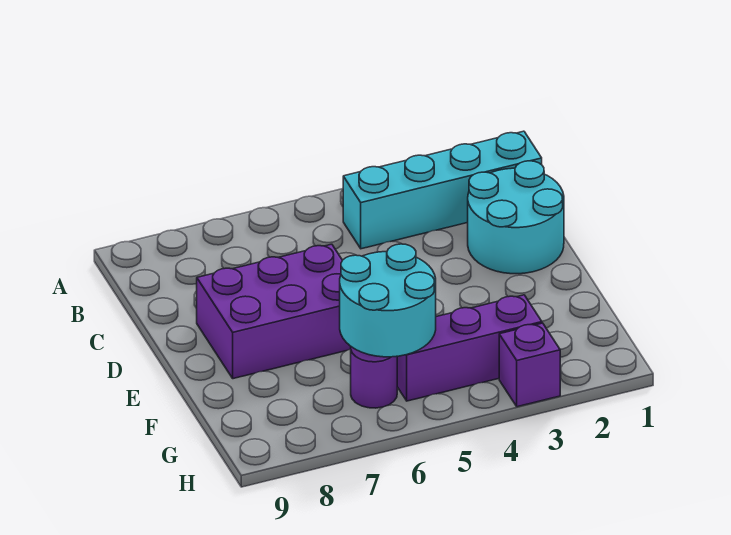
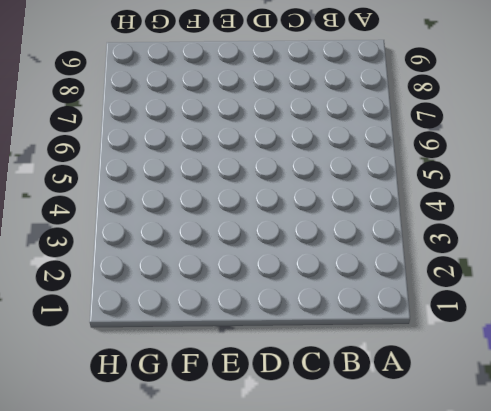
none -> cyan brick B1:B4 level 1
none -> cyan round brick C1:D2 level 1

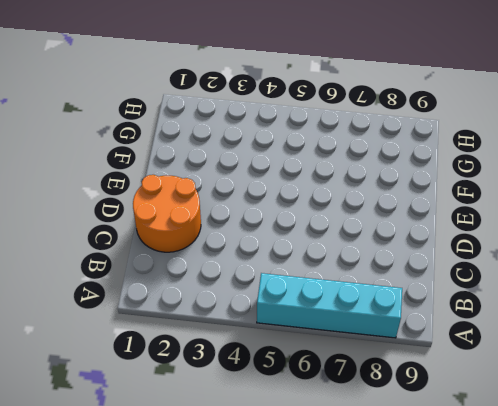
cyan brick A5:A8 level 1 -> cyan brick B1:B4 level 1
orange round brick C1:D2 level 1 -> cyan round brick C1:D2 level 1
none -> purple brick D6:E8 level 1
none -> purple brick G3:G5 level 1

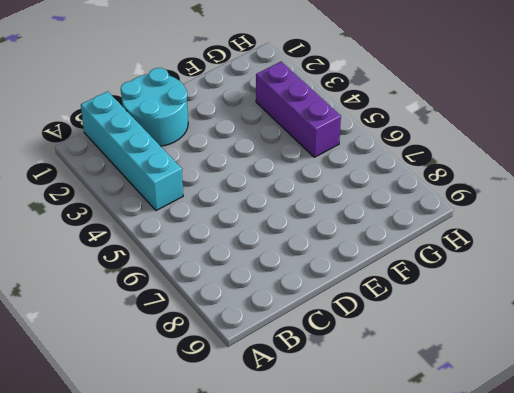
none -> purple brick D6:E8 level 1
none -> purple round brick G6 level 1

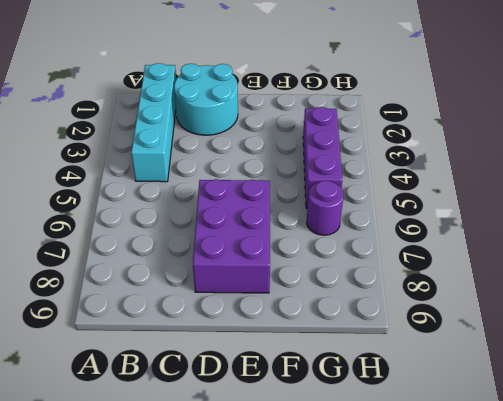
none -> purple brick H3 level 1
none -> cyan round brick F5:G6 level 2

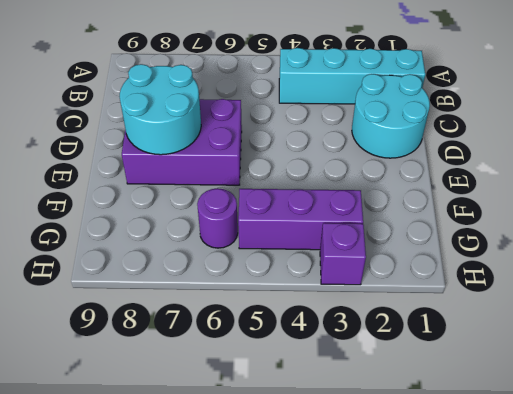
cyan round brick D7:E8 level 2 -> cyan round brick F5:G6 level 2

